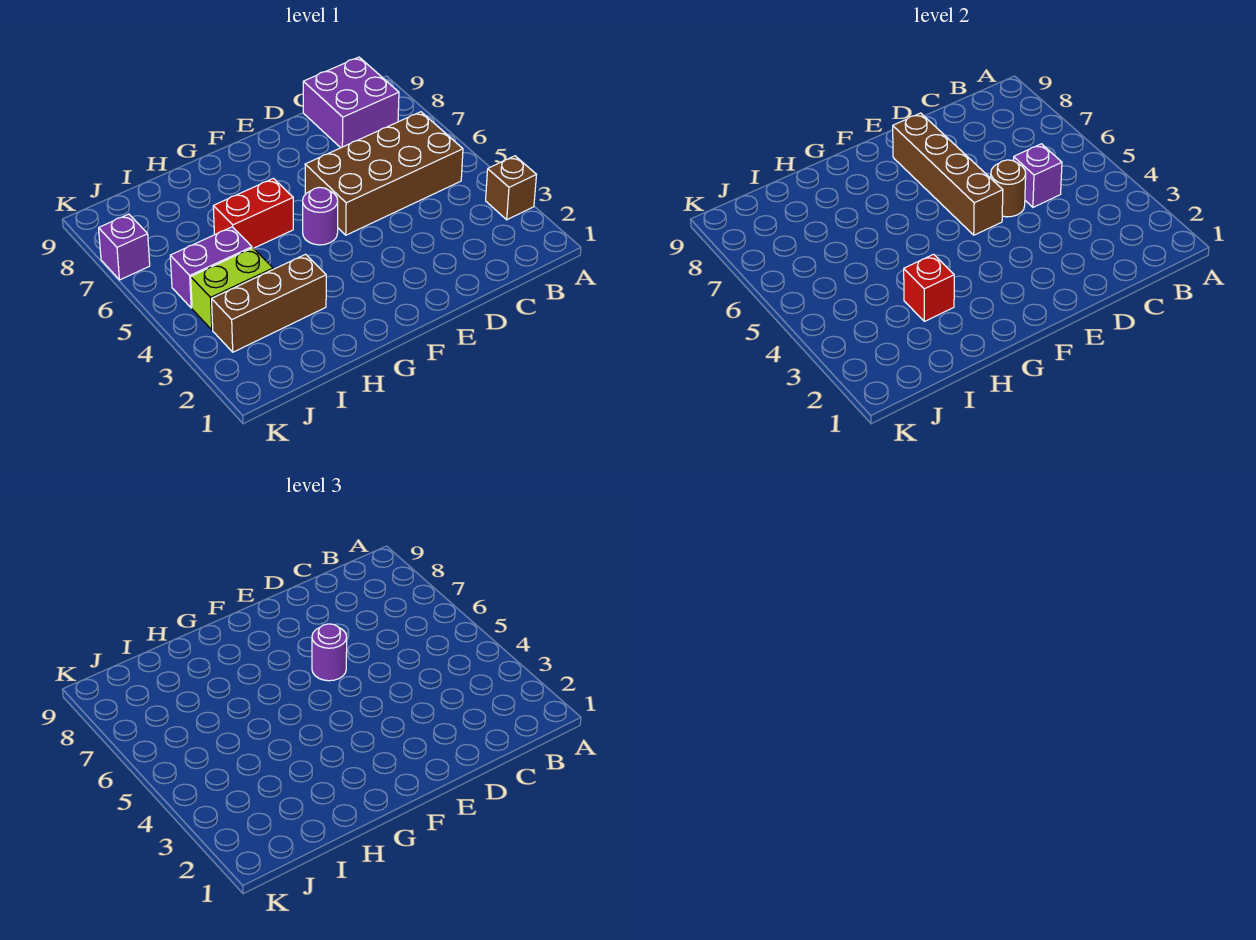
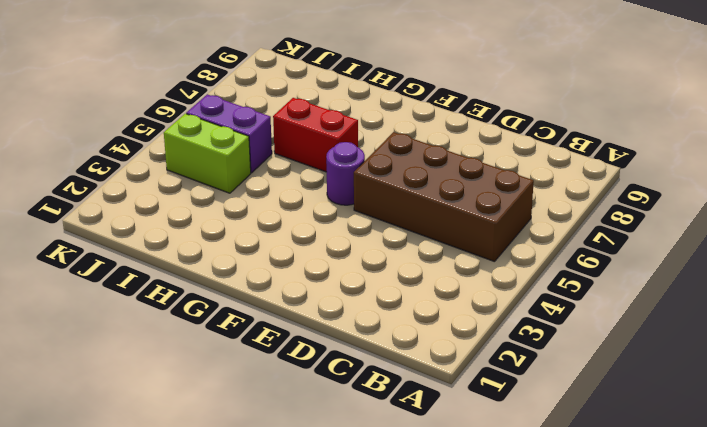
none -> brown brick A3 level 1
none -> purple brick B8:C9 level 1
none -> brown brick H3:J3 level 1

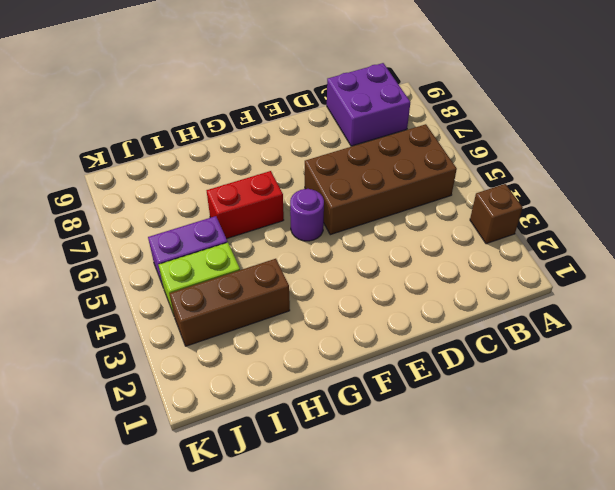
none -> purple brick K7 level 1
none -> purple brick C5 level 2
none -> brown round brick D5 level 2

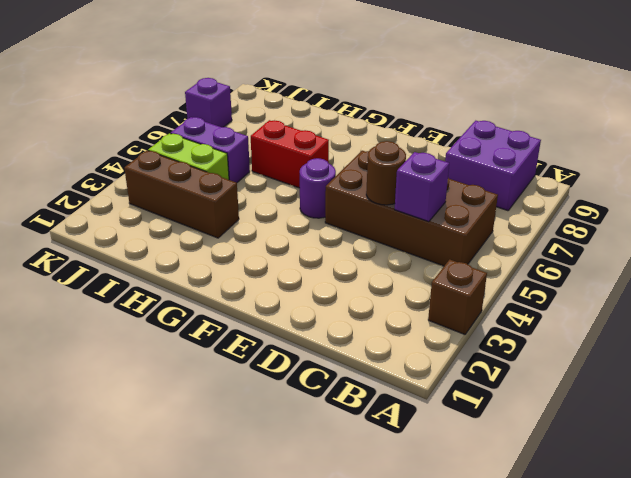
none -> brown brick E5:E8 level 2
none -> red brick H3 level 2
none -> purple round brick E6 level 3

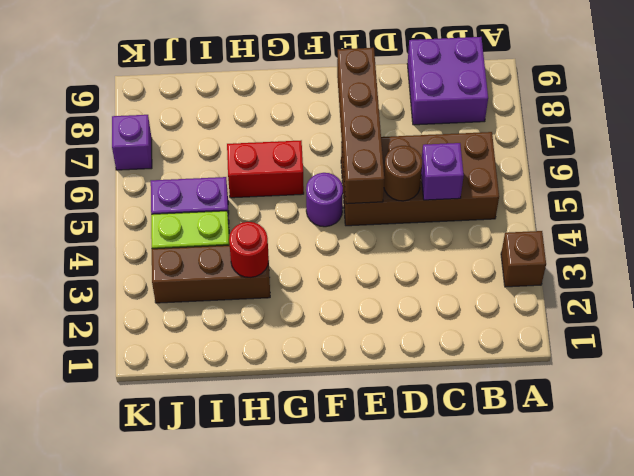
red round brick H3 level 2 -> red brick H3 level 2
none -> purple round brick E6 level 3

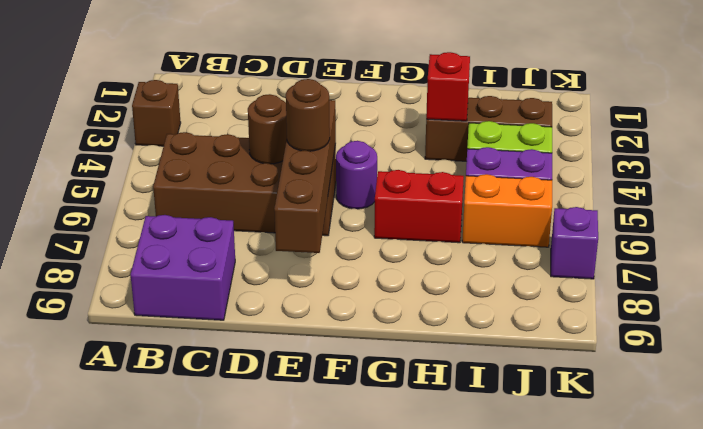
brown round brick E6 level 3 -> purple round brick E6 level 3
orange brick I6:J6 level 1 -> none
none -> purple brick C5 level 2

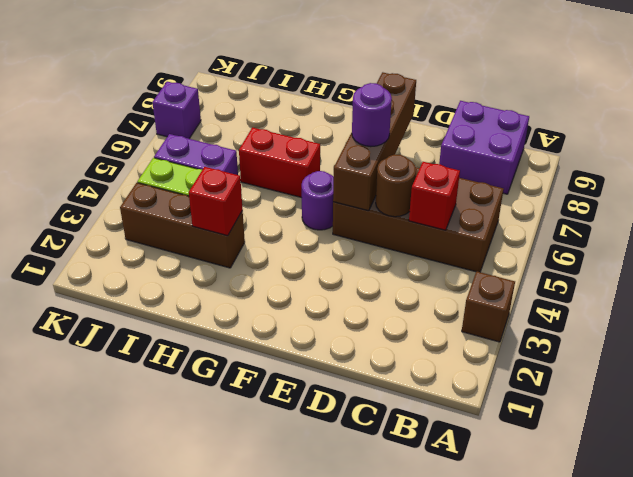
red brick C5 level 2 -> purple brick C5 level 2

